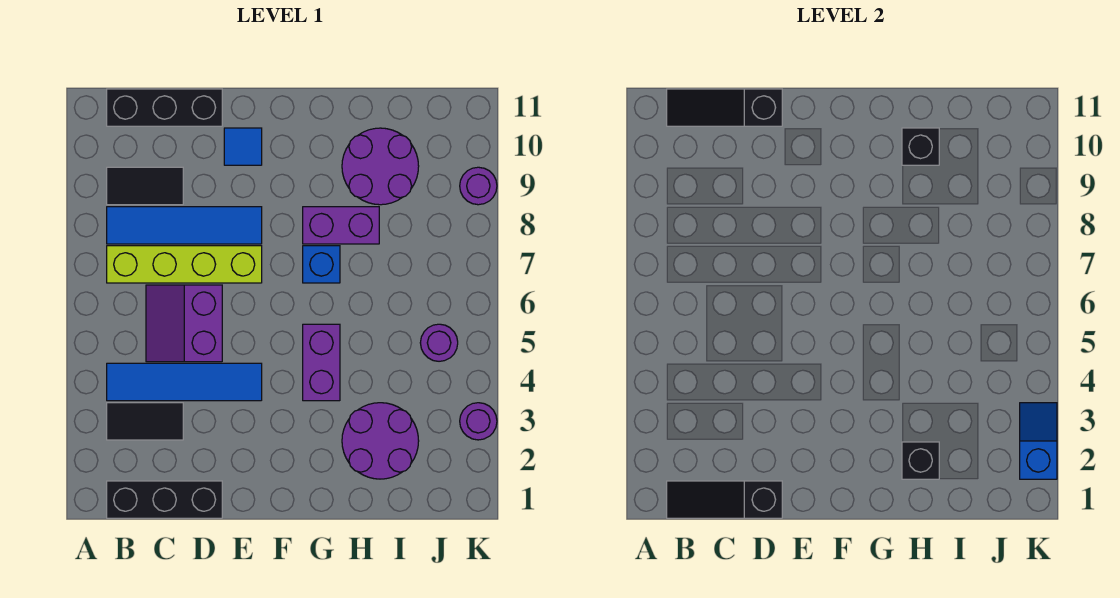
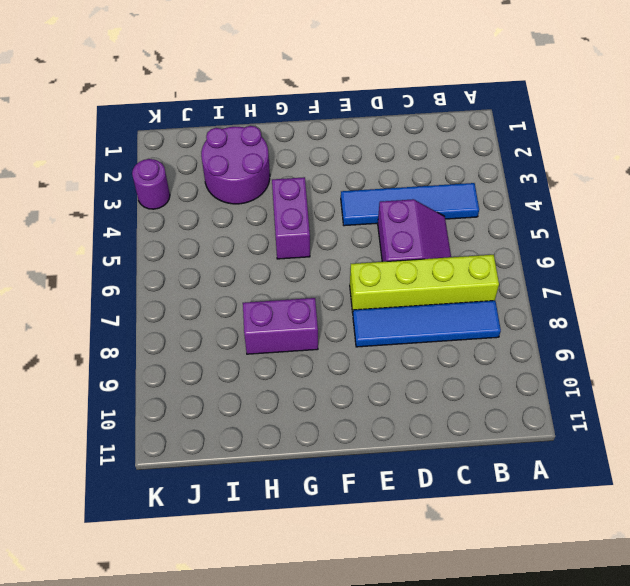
none -> black brick B1:D1 level 1
none -> black tile B3:C3 level 1
none -> black tile B9:C9 level 1

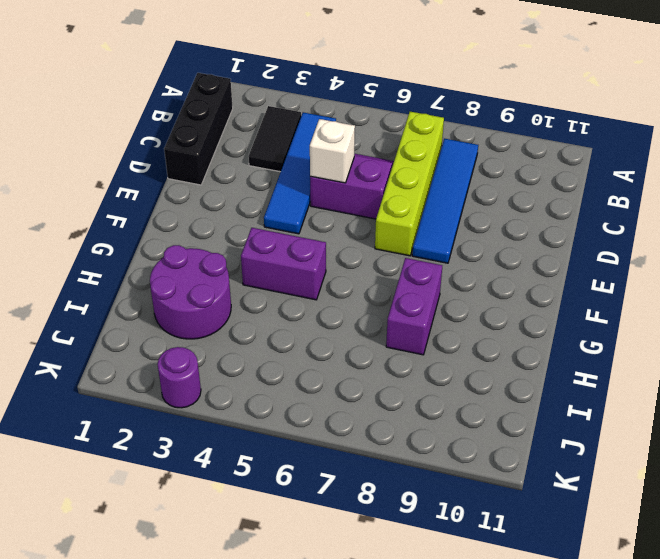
white brick D5 level 2 -> none
none -> black tile B9:C9 level 1
none -> black brick B11:D11 level 1
none -> blue tile E10 level 1

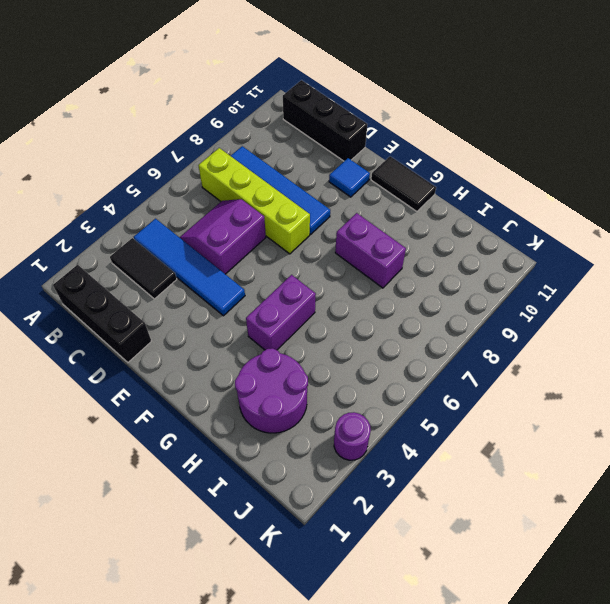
black tile F11:G11 level 1 -> black tile B9:C9 level 1
none -> blue brick G7 level 1
none -> purple round brick H9:I10 level 1
none -> purple round brick J5 level 1

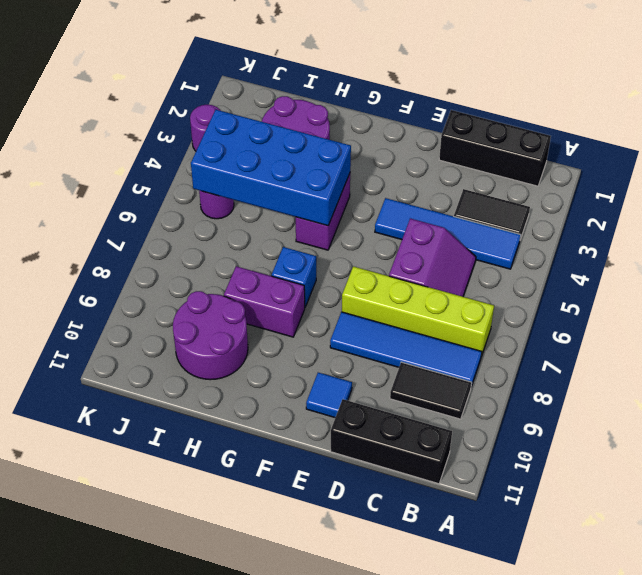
blue brick G4:J5 level 2 -> none
none -> purple round brick K9 level 1
none -> black slope B1:D1 level 2 top D
none -> black slope B11:D11 level 2 top D

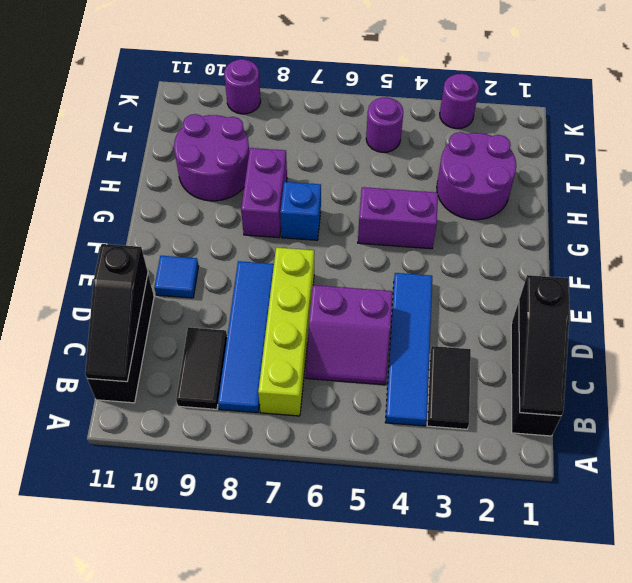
none -> black brick H2 level 2
none -> black brick H10 level 2
none -> blue slope K2:K3 level 2 top 2

